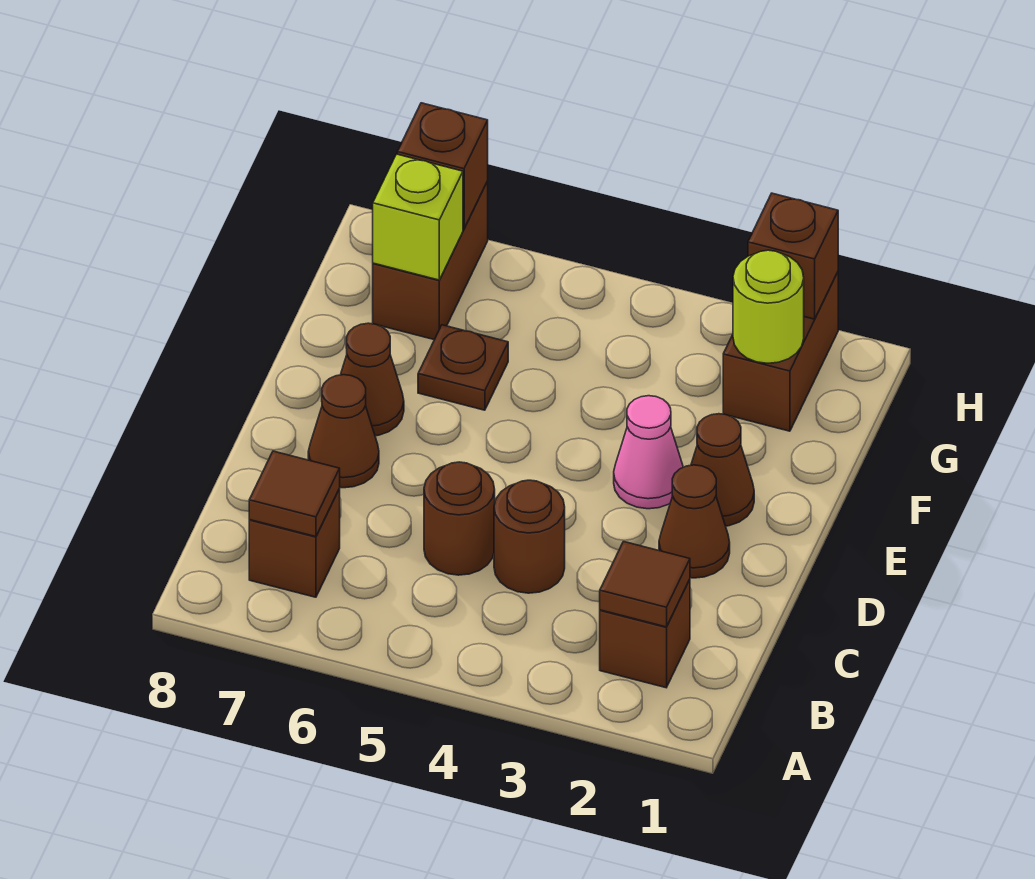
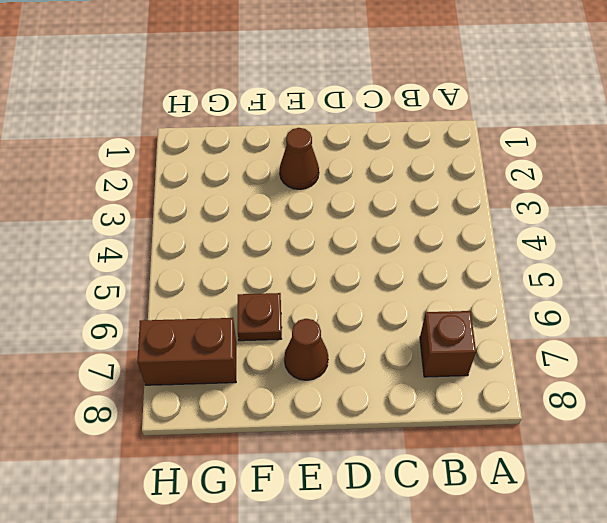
none -> brown brick B2 level 1
none -> brown round brick C4 level 1
none -> brown round brick C5 level 1

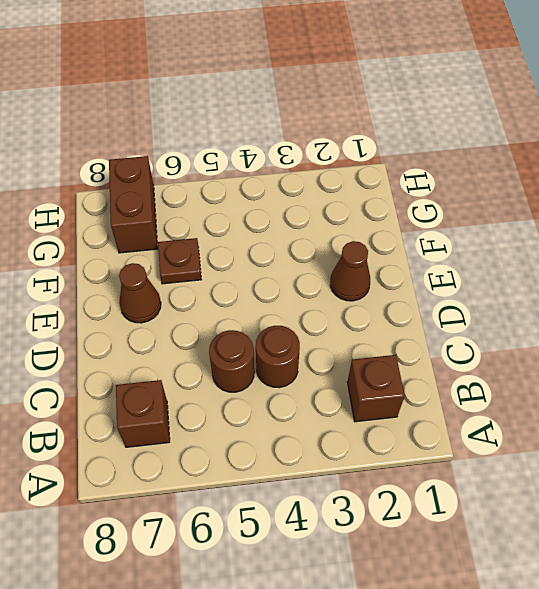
none -> brown cone D2 level 1
none -> brown cone D7 level 1
none -> pink cone E3 level 1

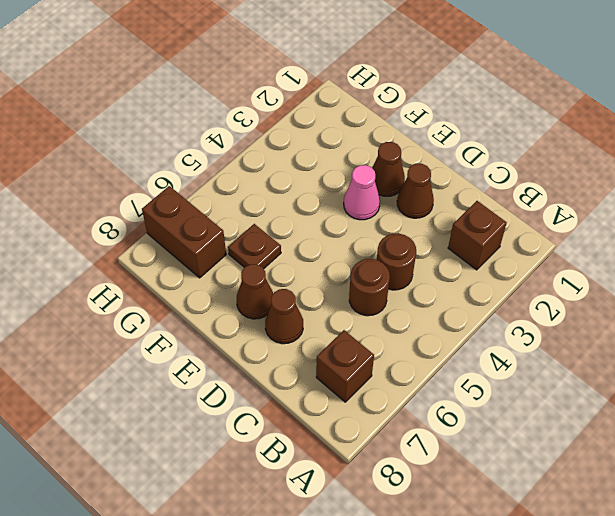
none -> brown brick G2:H2 level 1
none -> brown tile B2 level 2
none -> brown tile B7 level 2

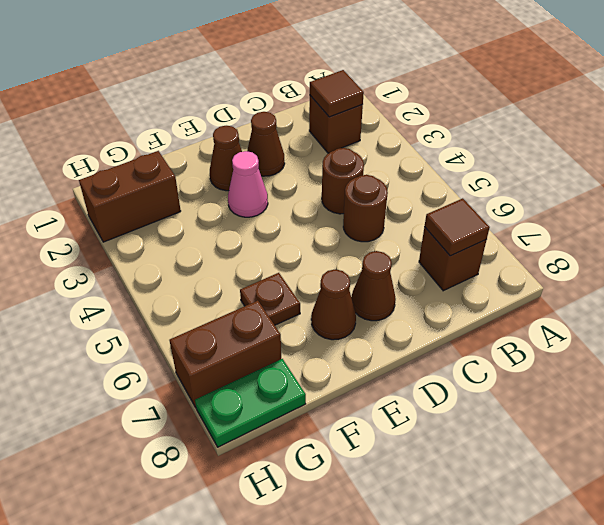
green plate G8:H8 level 1 -> none
none -> lime round brick G2 level 2
none -> lime brick G7 level 2
none -> brown brick H2 level 2

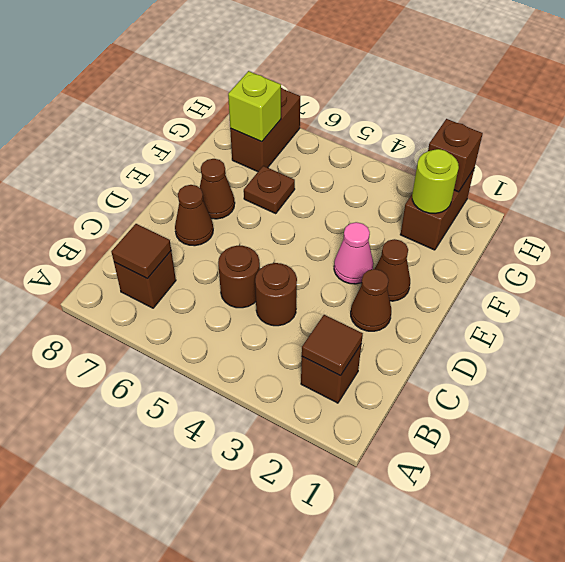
none -> brown brick H7 level 2

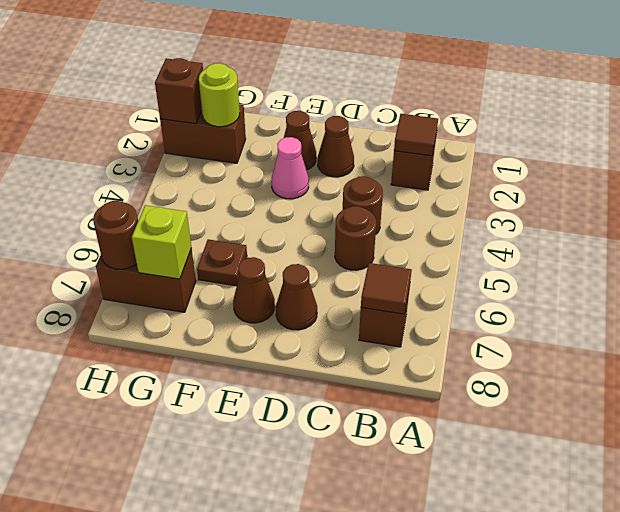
brown round brick H7 level 2 -> brown brick H7 level 2

